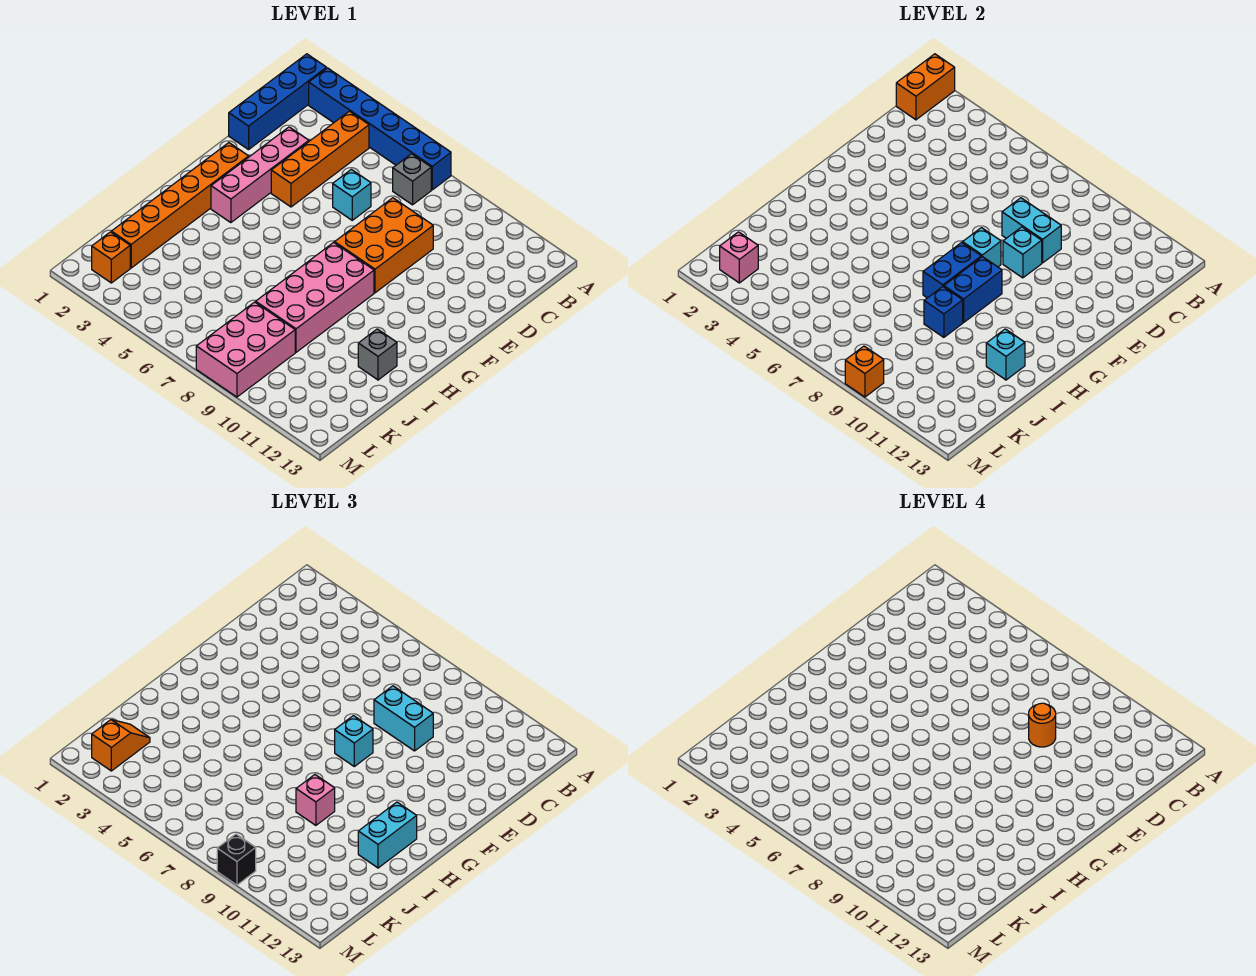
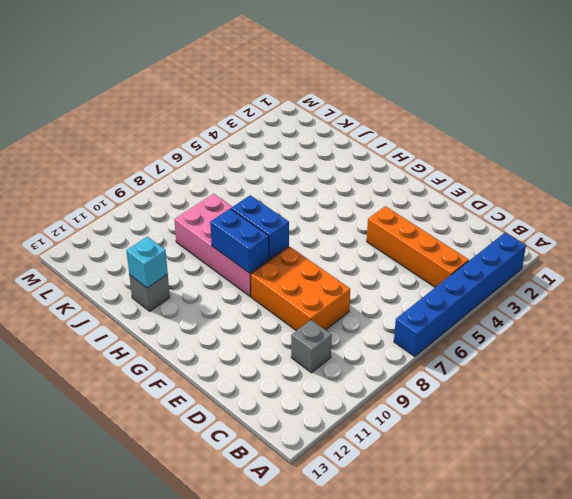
grey brick C10 level 1 -> grey brick B7 level 1
none -> blue brick A1:D1 level 1
none -> pink brick D3:G3 level 1
none -> cyan brick D6 level 1

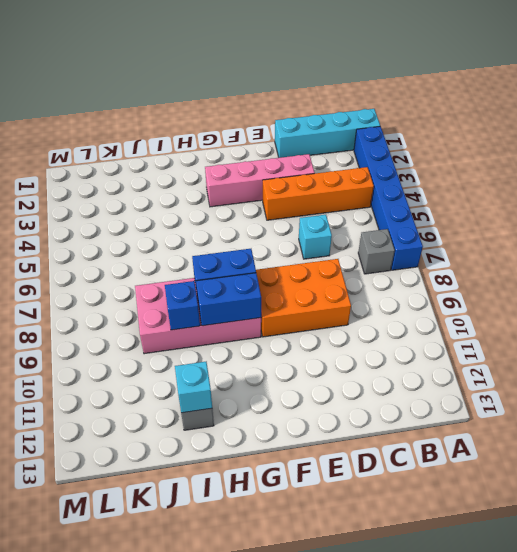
cyan brick A1:D1 level 1 -> blue brick A1:D1 level 1
none -> orange brick F2:K2 level 1
none -> pink brick K8:M9 level 1
none -> orange brick L2 level 1

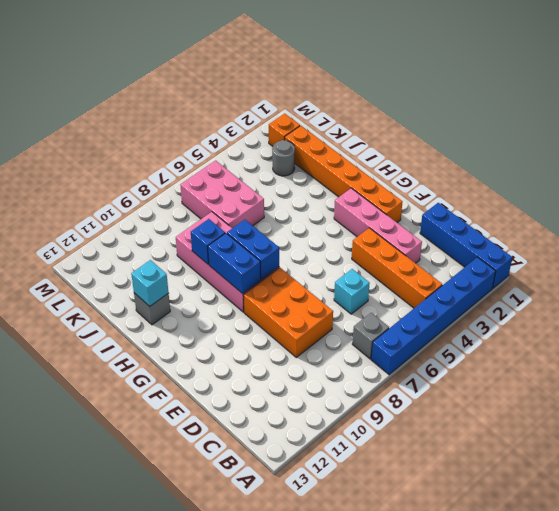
pink brick J6:L7 level 1 -> pink brick K8:M9 level 1
grey round brick K3 level 1 -> none
none -> orange brick A1:B1 level 2
none -> cyan brick D8:D9 level 2
none -> cyan brick E9 level 2

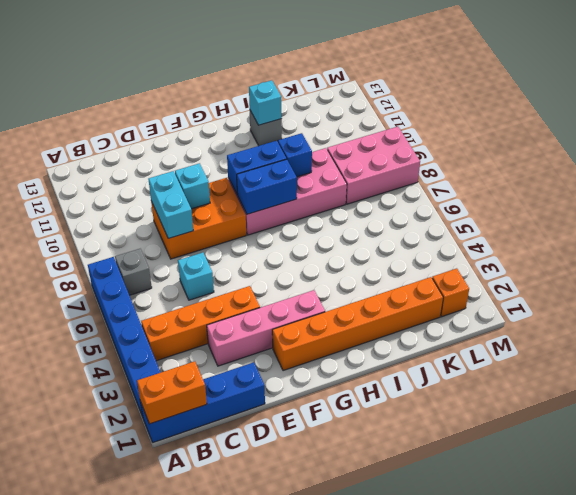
none -> cyan brick F8 level 2
none -> pink brick L2 level 2
none -> orange brick M9 level 2

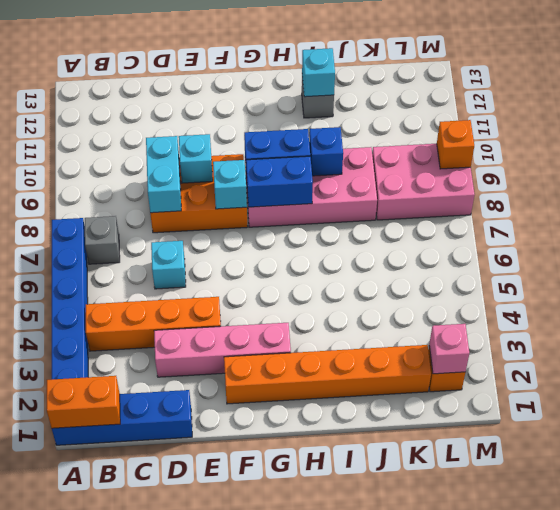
none -> cyan brick D8:D9 level 3
none -> cyan brick F8 level 3
none -> cyan brick H12:I12 level 3

